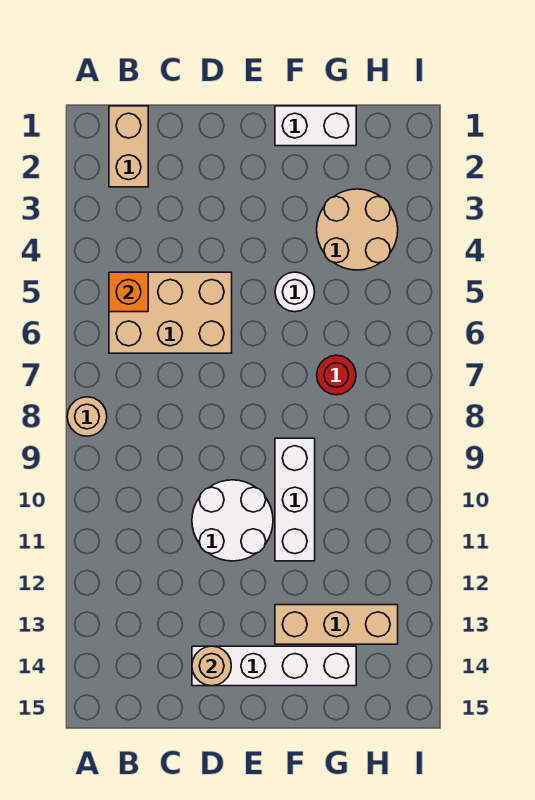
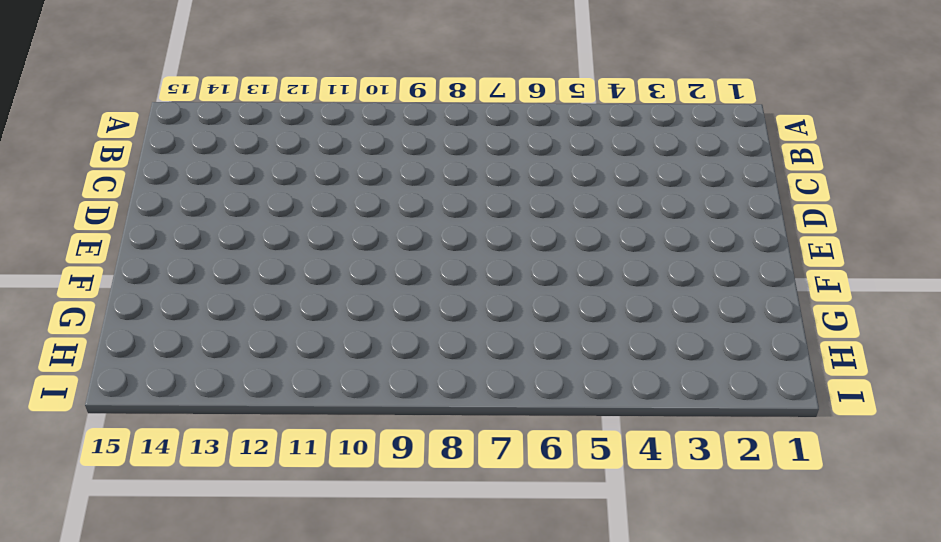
none -> tan round brick A8 level 1
none -> tan brick B1:B2 level 1
none -> tan brick B5:D6 level 1

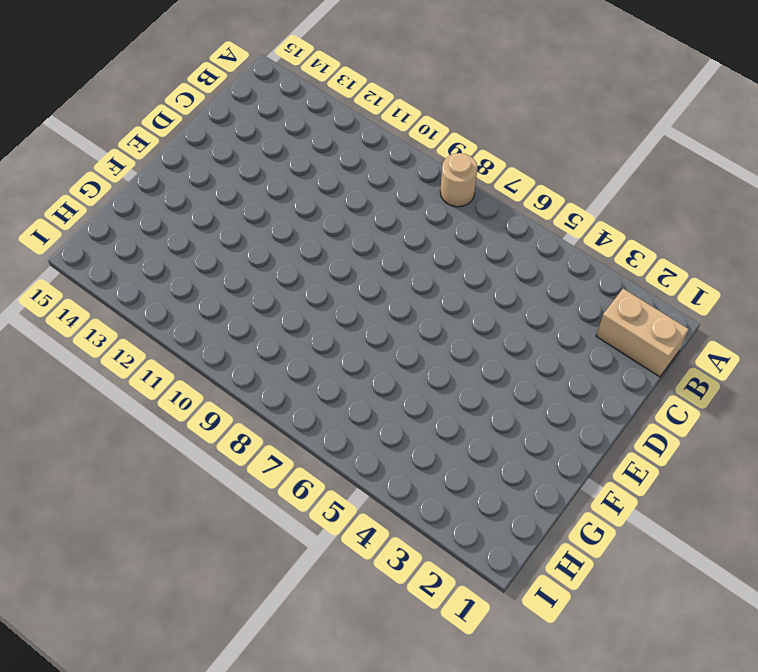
none -> tan brick B5:D6 level 1
none -> white round brick D10:E11 level 1
none -> white brick D14:G14 level 1

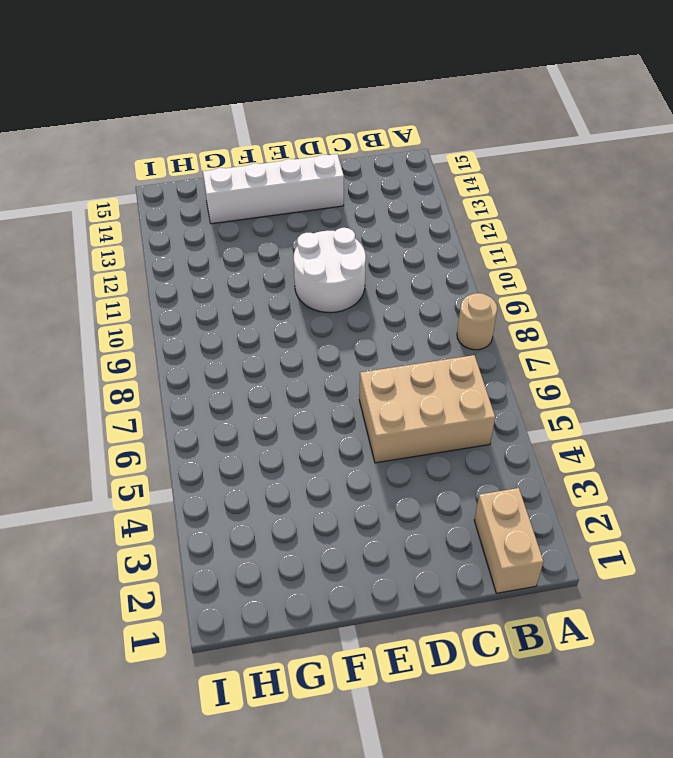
none -> white brick F1:G1 level 1
none -> white round brick F5 level 1
none -> white brick F9:F11 level 1

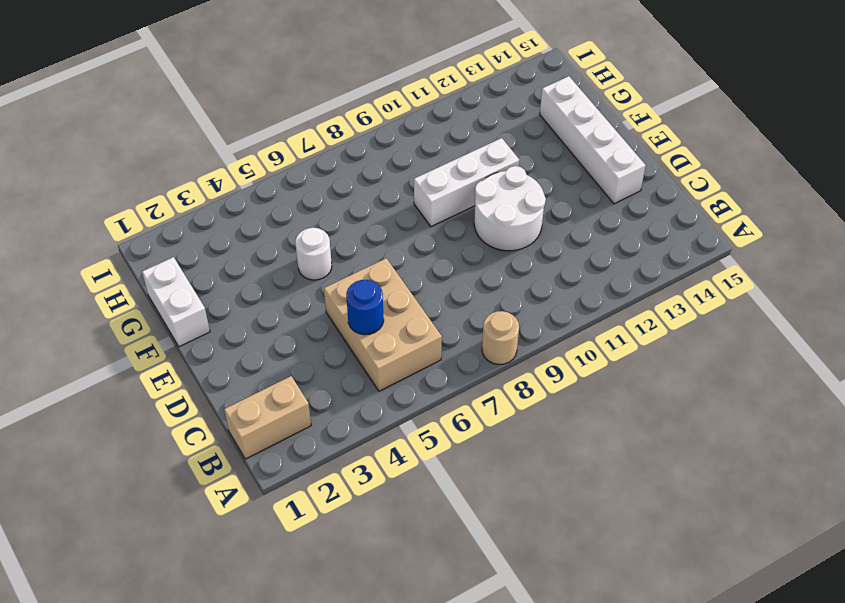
blue round brick C5 level 2 -> none
none -> tan brick F13:H13 level 1
none -> tan round brick G3:H4 level 1
none -> red round brick G7 level 1

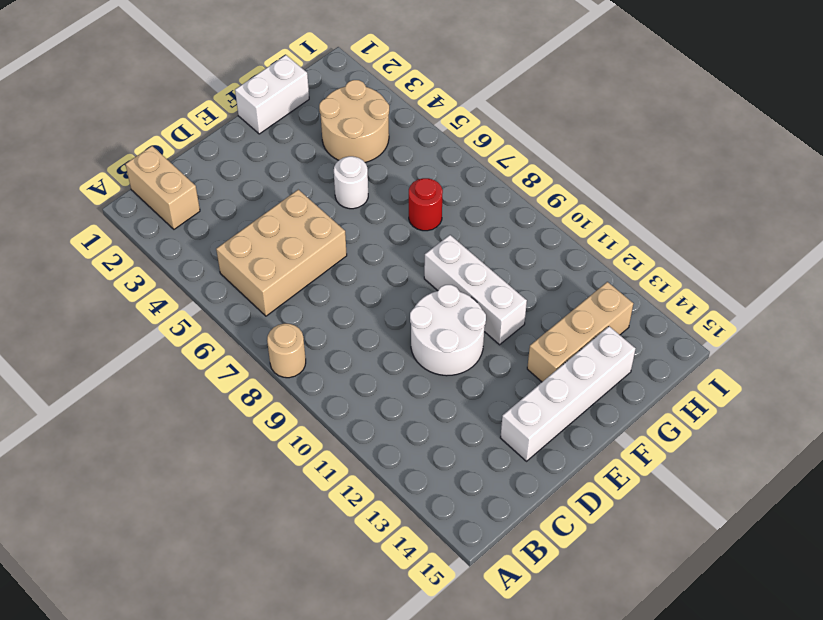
none -> orange brick B5 level 2
none -> tan round brick D14 level 2

